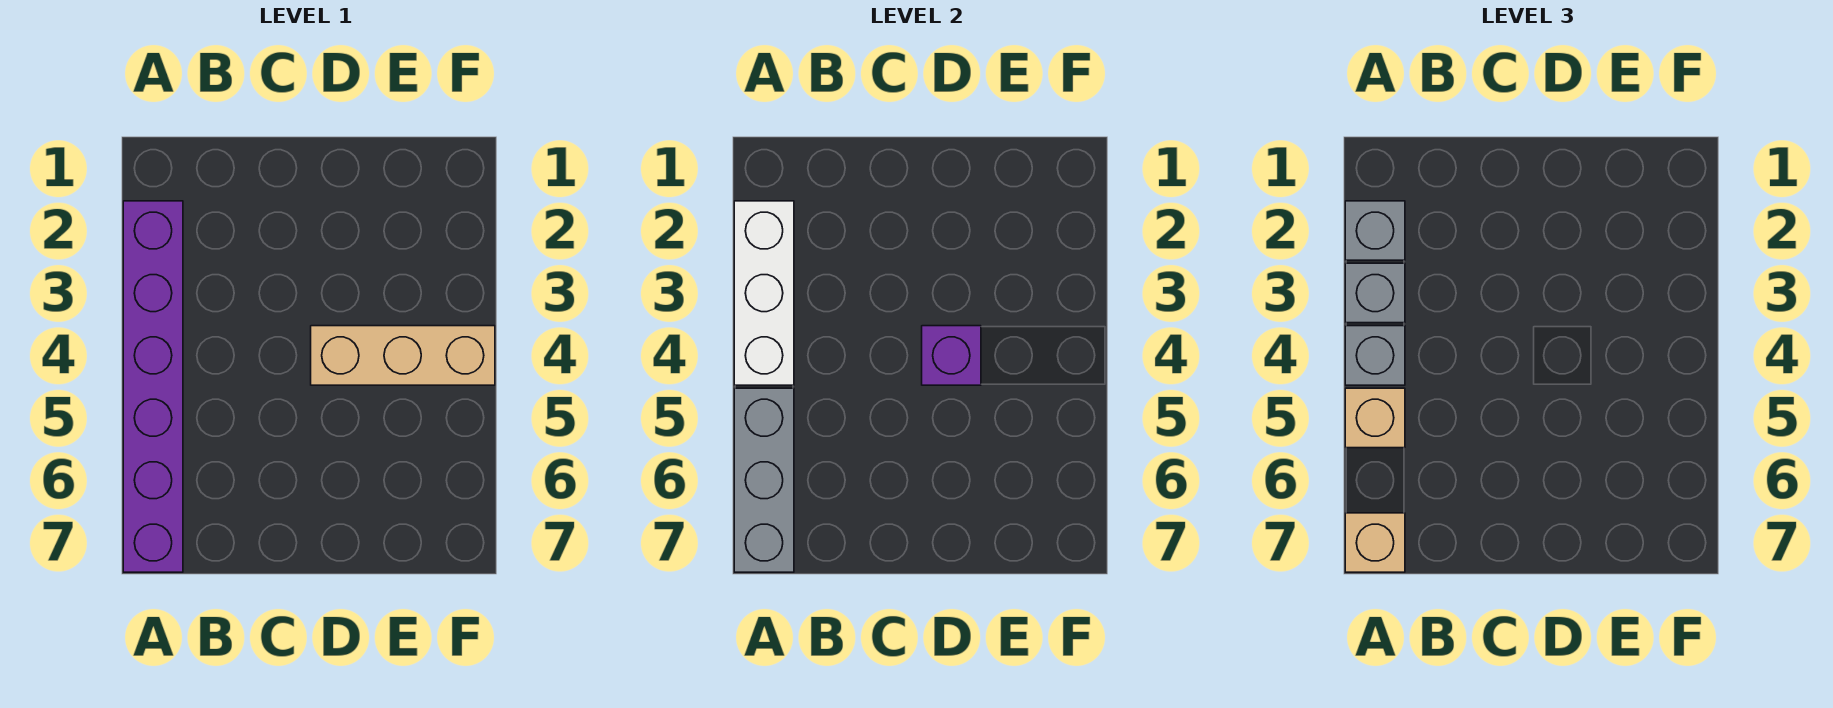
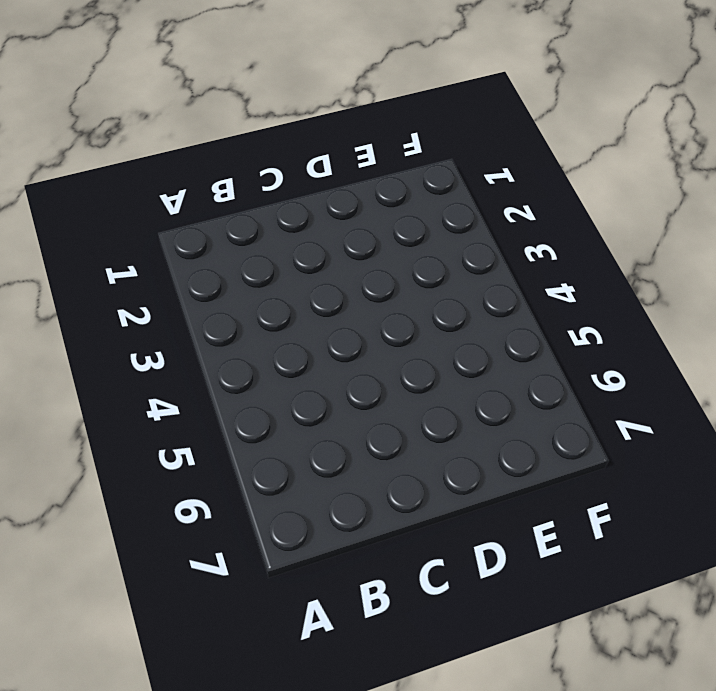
none -> purple brick A2:A7 level 1
none -> tan brick D4:F4 level 1

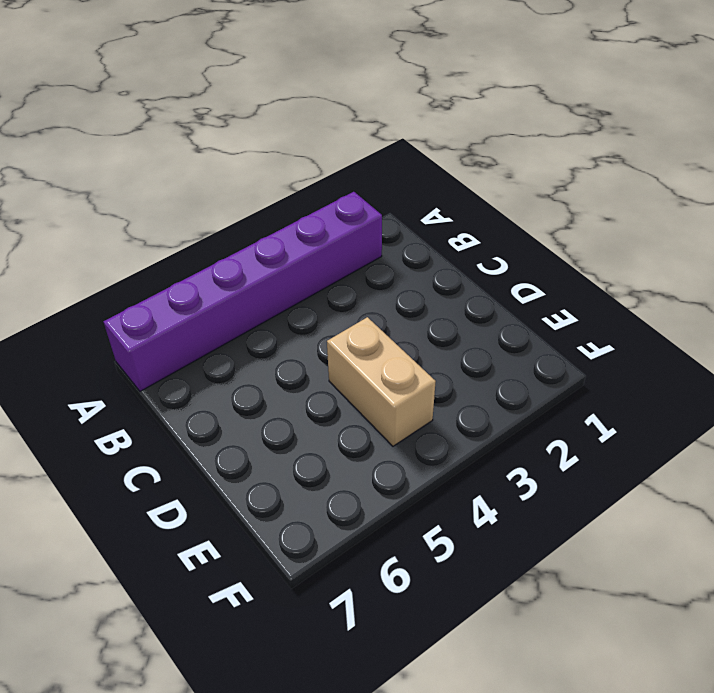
tan brick D4:E4 level 1 -> tan brick D4:F4 level 1
none -> white brick A2:A4 level 2
none -> grey brick A5:A7 level 2

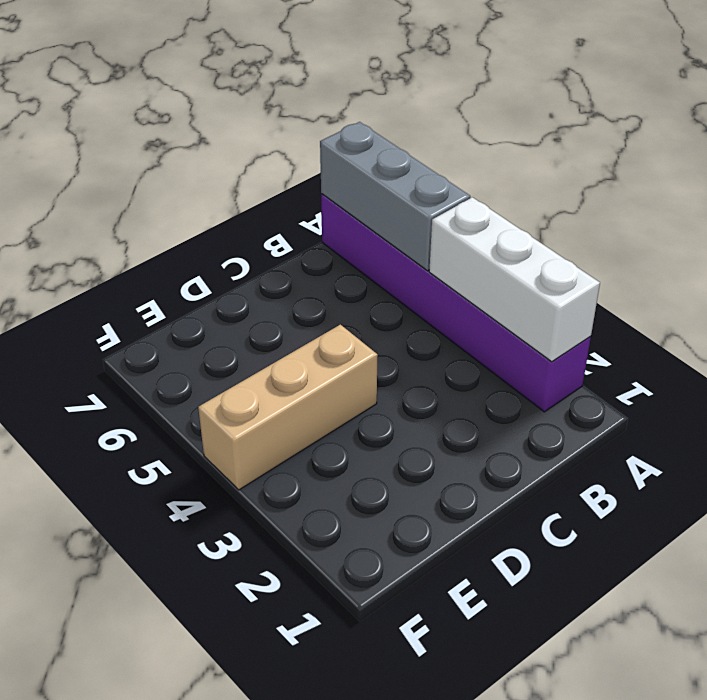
none -> purple brick D4 level 2
none -> grey brick A2 level 3

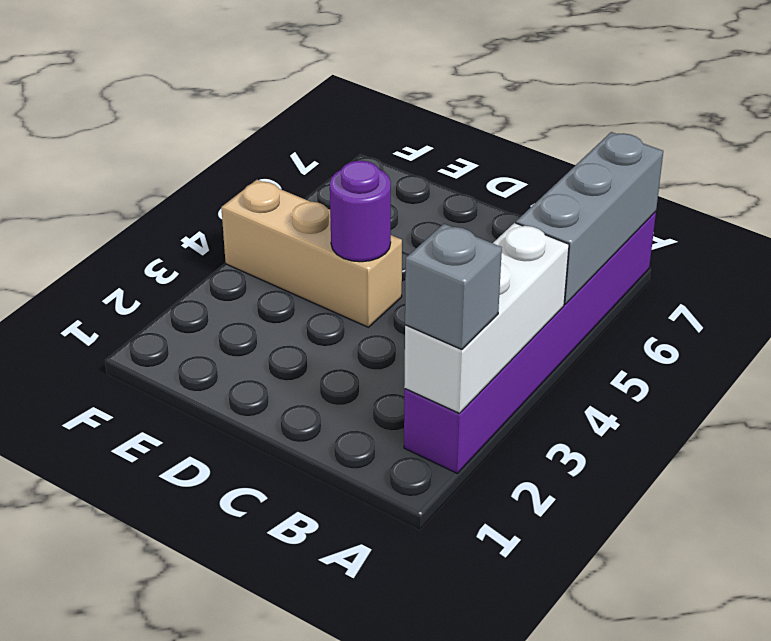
purple round brick D4 level 2 -> purple brick D4 level 2
none -> grey brick A3 level 3
none -> grey brick A4 level 3

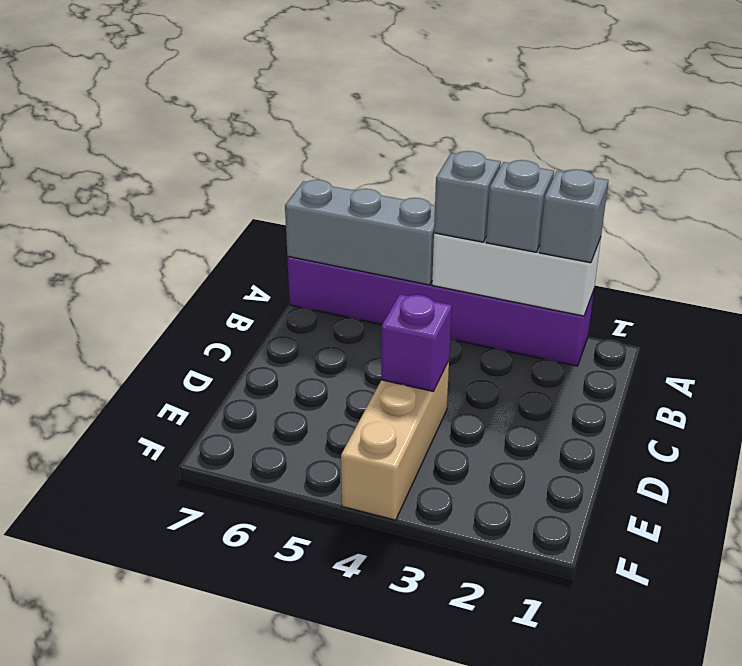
none -> tan brick A5 level 3
none -> tan brick A7 level 3

